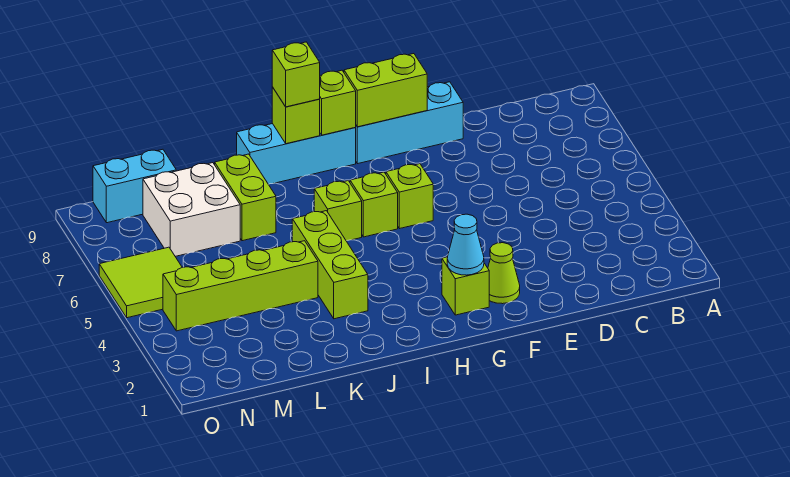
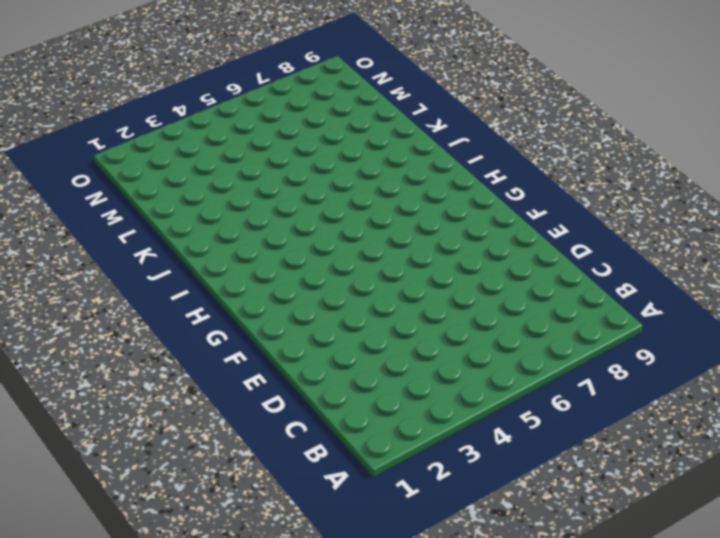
none -> cyan brick E9:G9 level 1
none -> lime cone F2 level 1
none -> lime brick G2 level 1

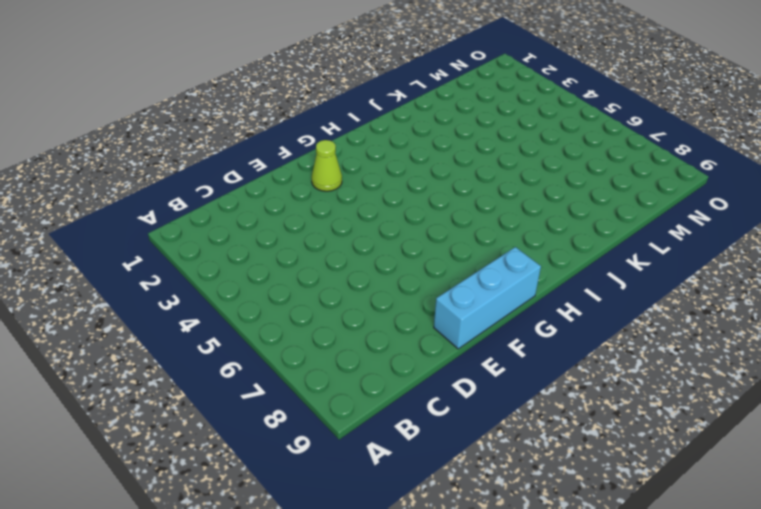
none -> lime brick G2 level 1
none -> lime brick G6 level 1
none -> lime brick H6 level 1

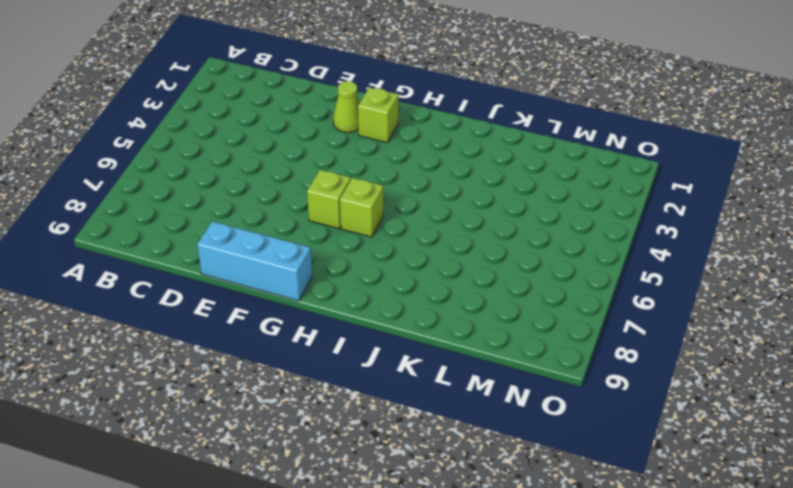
none -> cyan brick H9:J9 level 1
none -> lime brick I6 level 1
none -> lime brick J3:J5 level 1

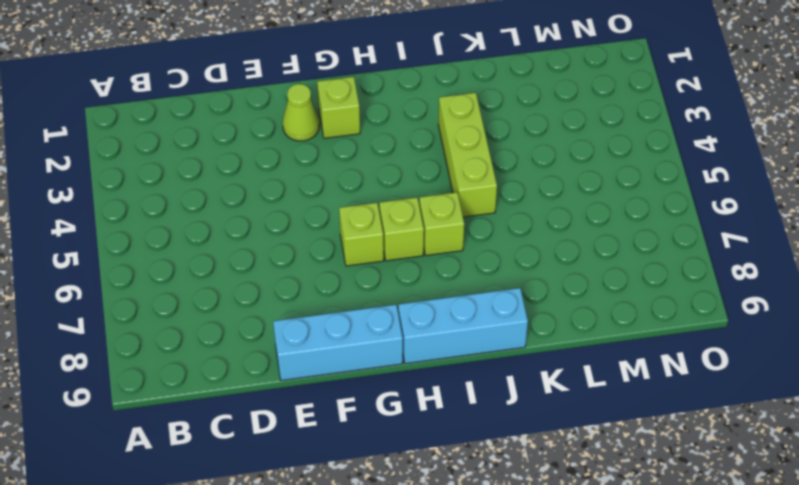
none -> lime brick K4:N4 level 1
none -> lime brick K7:K8 level 1
none -> white brick L7:M8 level 1

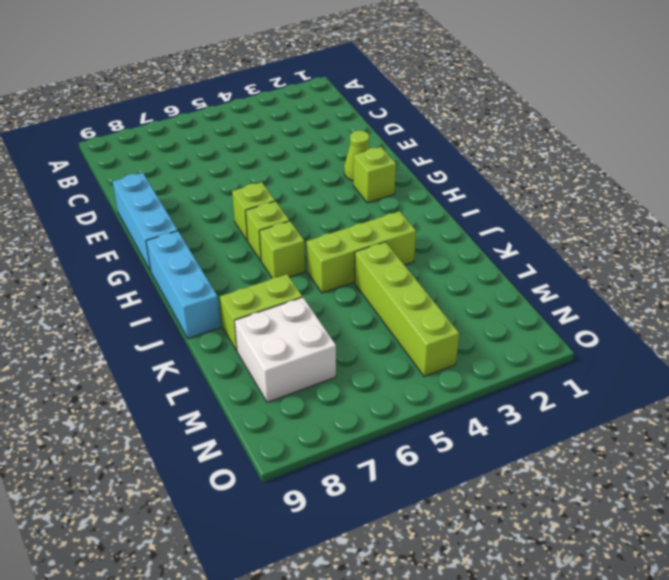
none -> cyan brick M9:N9 level 1
none -> lime tile N5:O6 level 1
none -> lime brick F9:G9 level 2

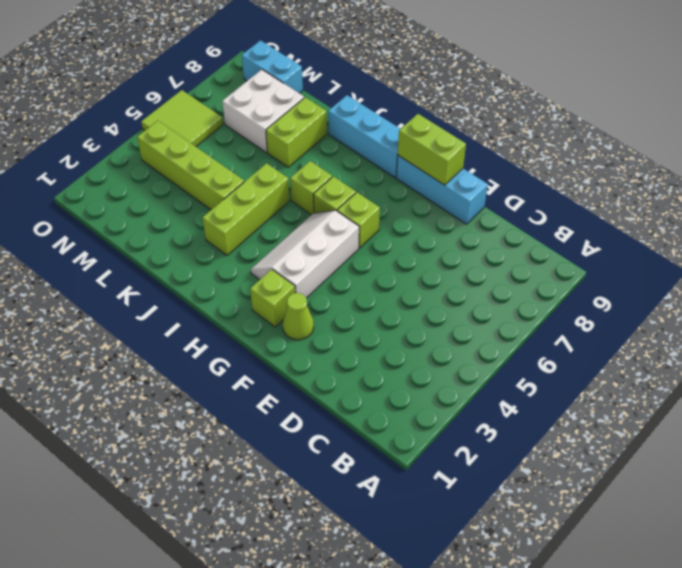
white slope G3:H5 level 1 top G -> none
none -> cyan cone G2 level 2
none -> lime brick H9 level 2
none -> lime brick I9 level 2

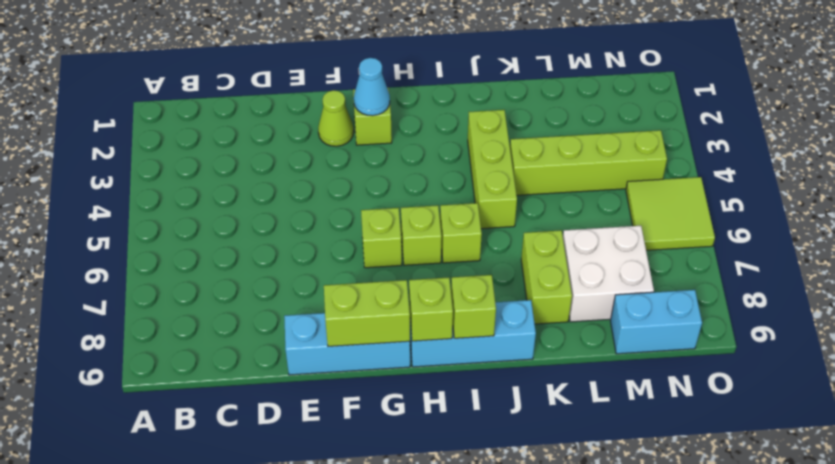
none -> lime brick I9 level 3

